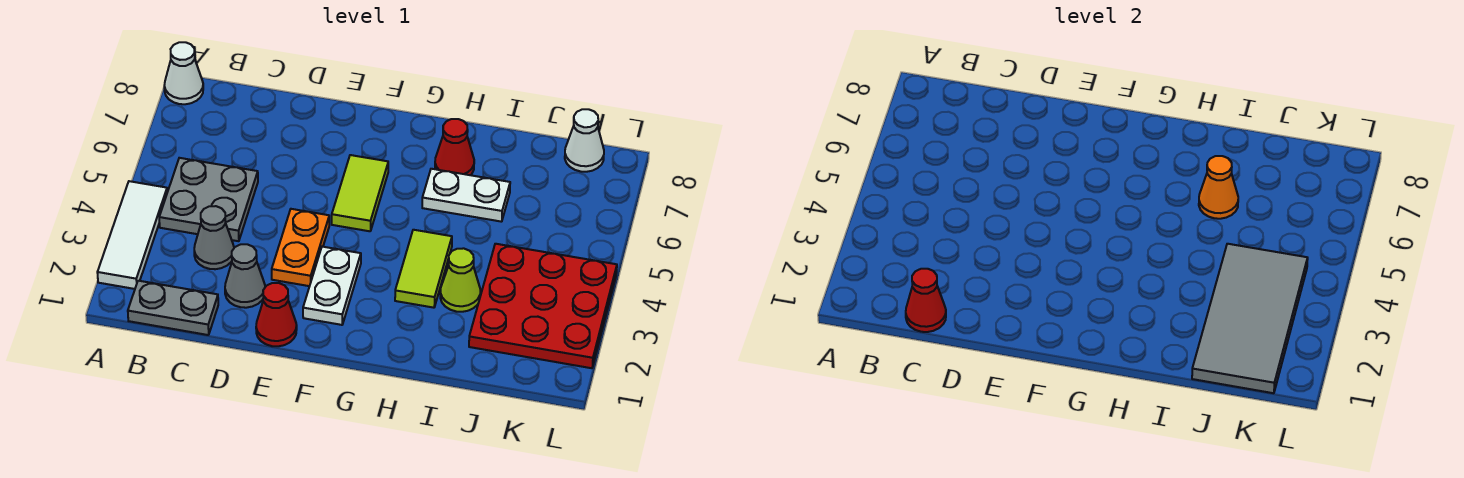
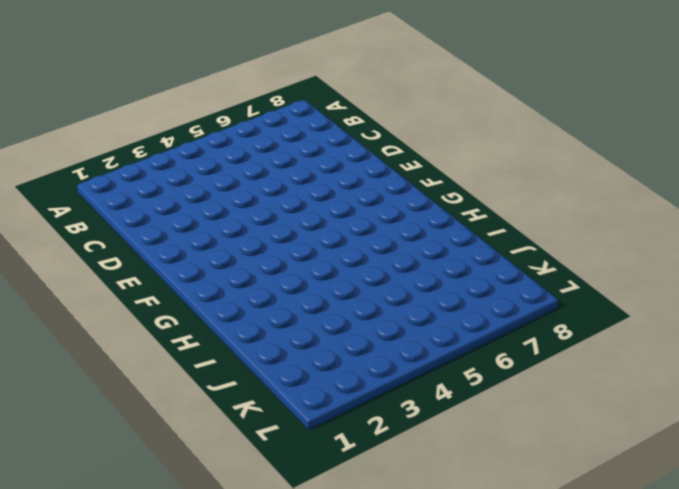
none -> white tile A2:A4 level 1
none -> white cone A8 level 1
none -> grey plate B1:C1 level 1

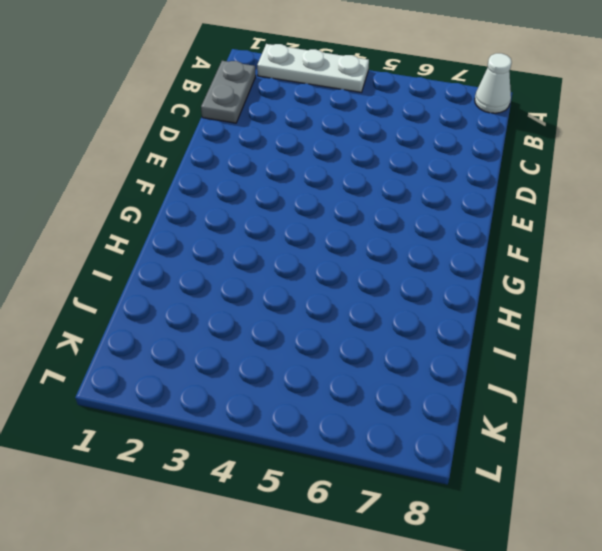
white plate A2:A4 level 1 -> white tile A2:A4 level 1
none -> grey plate B4:C5 level 1
none -> grey cone C3 level 1
none -> grey cone D2 level 1

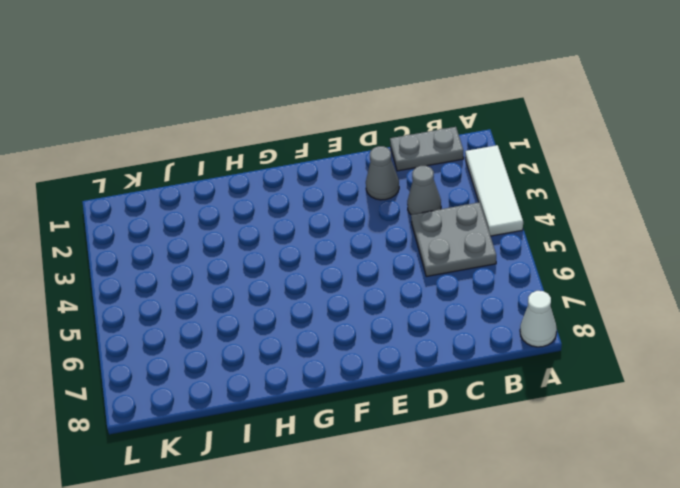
none -> red cone E1 level 1
none -> orange plate E3:E4 level 1
none -> white plate F2:F3 level 1

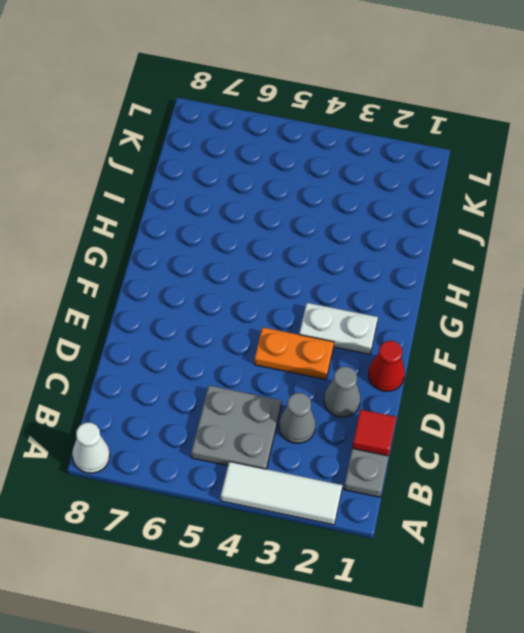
red tile C1 level 2 -> red cone C1 level 2
none -> lime tile F5:F6 level 1
none -> lime tile H3:H4 level 1
none -> white plate H6:I6 level 1

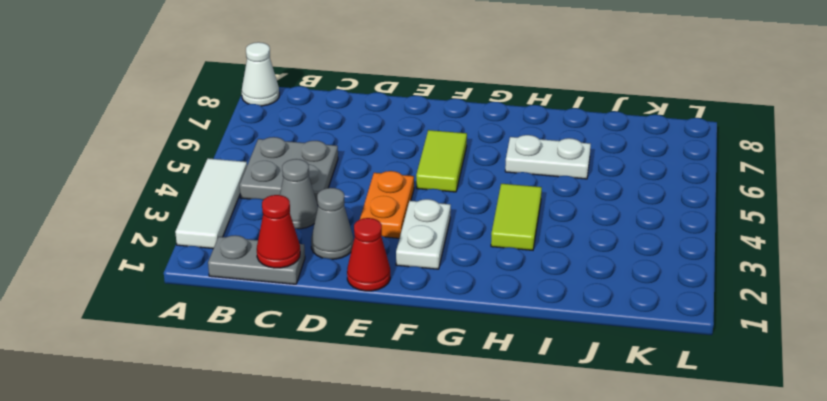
none -> red cone H7 level 1
none -> lime cone I3 level 1
none -> red plate J2:L4 level 1

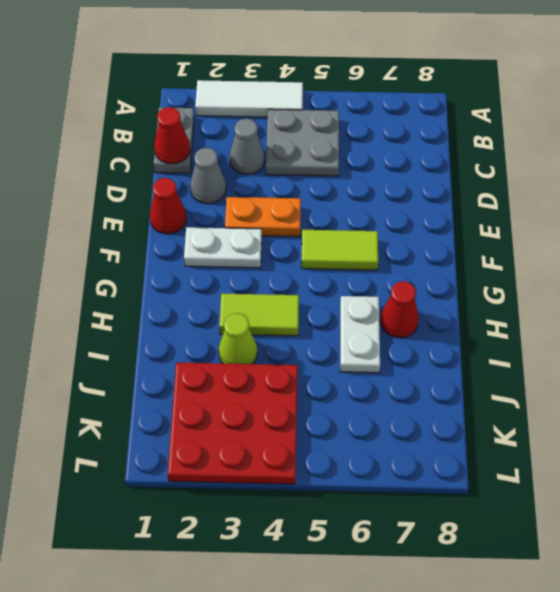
none -> white cone A8 level 1
none -> white cone K8 level 1
none -> orange cone I6 level 2

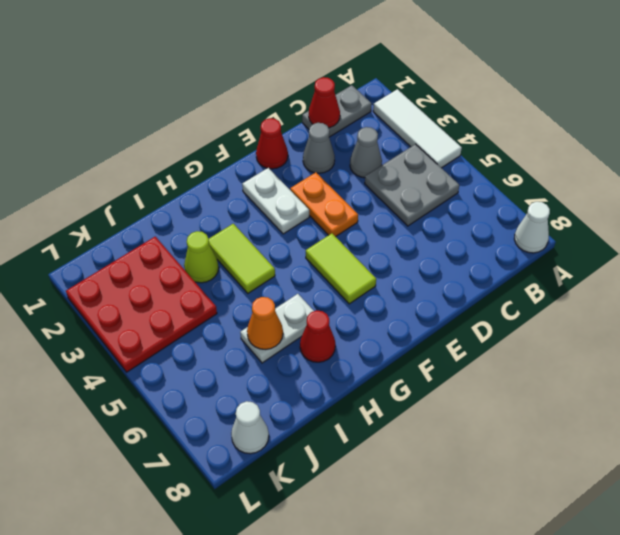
none -> grey tile J1:K4 level 2

